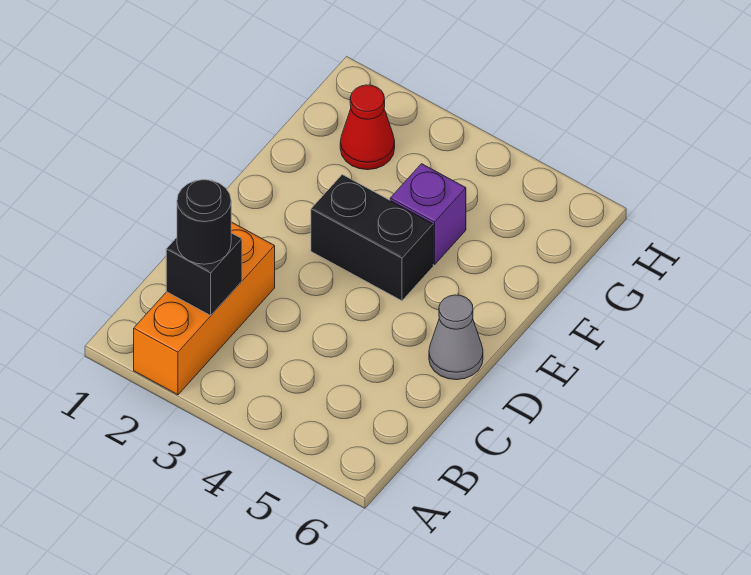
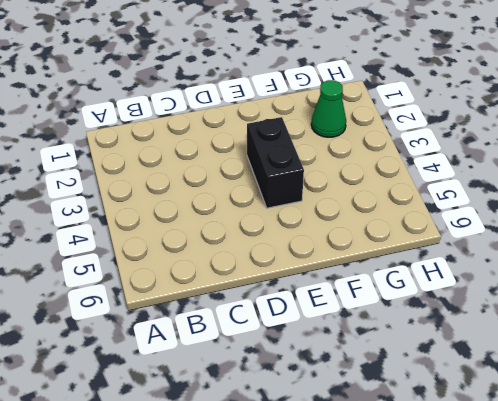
green cone G2 level 1 -> red cone G2 level 1
none -> orange brick A2:C2 level 1
none -> grey cone D6 level 1

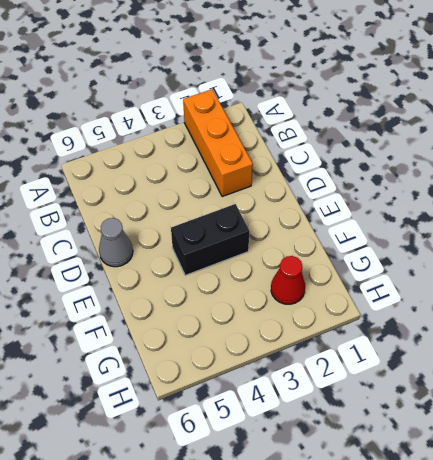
none -> purple brick F4 level 1
none -> black brick B2 level 2

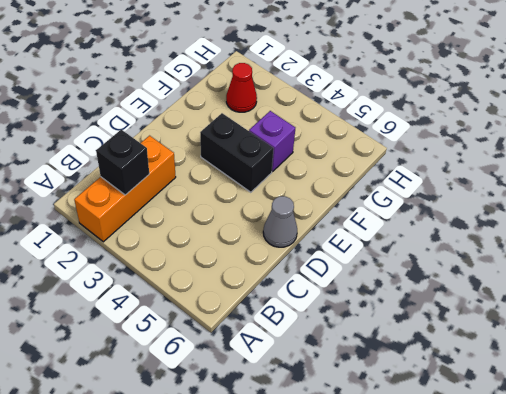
none -> black round brick B2 level 3

